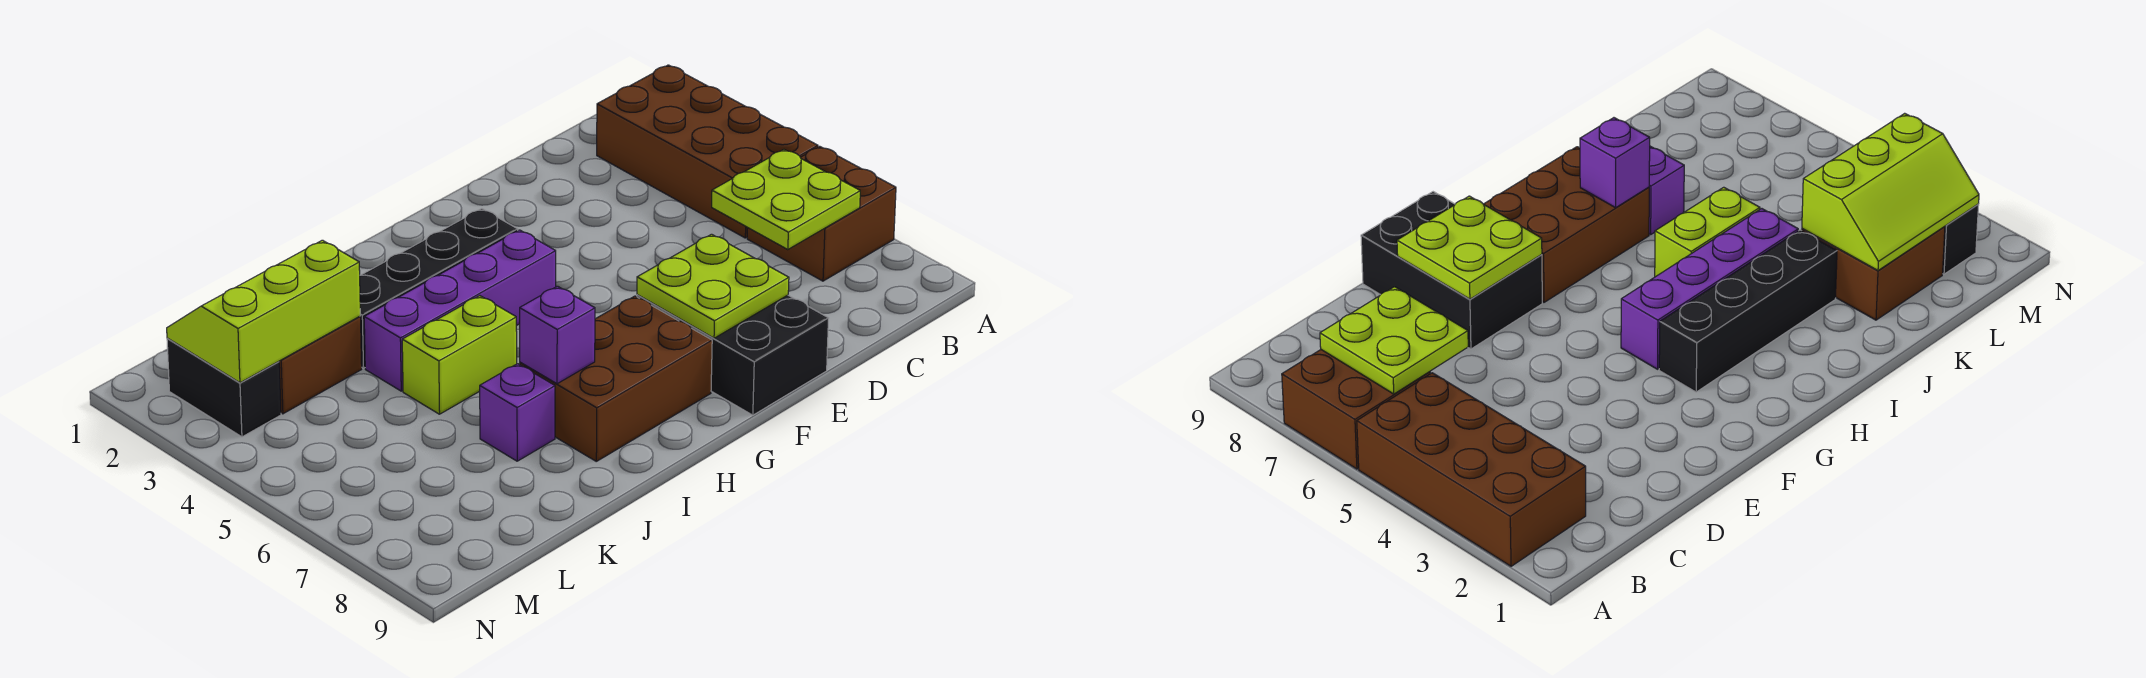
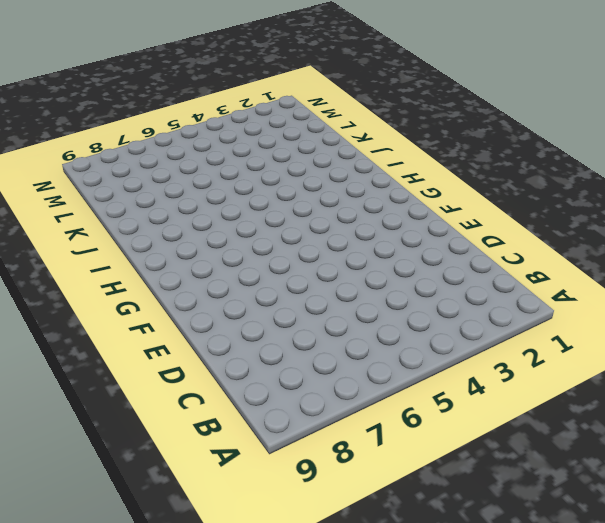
none -> brown brick A2:B5 level 1
none -> brown brick A6:B7 level 1
none -> black brick E7:F9 level 1

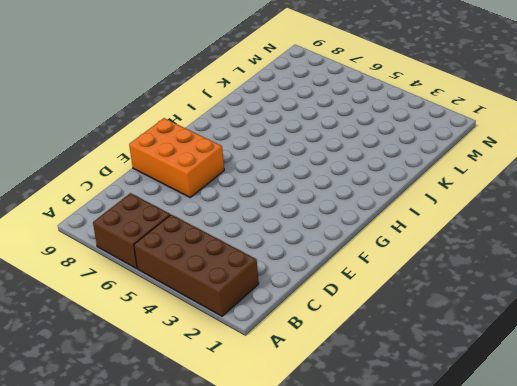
orange brick E7:F9 level 1 -> black brick E7:F9 level 1
none -> black brick G3:J3 level 1
none -> purple brick G4:J4 level 1
none -> brown brick G7:I8 level 1

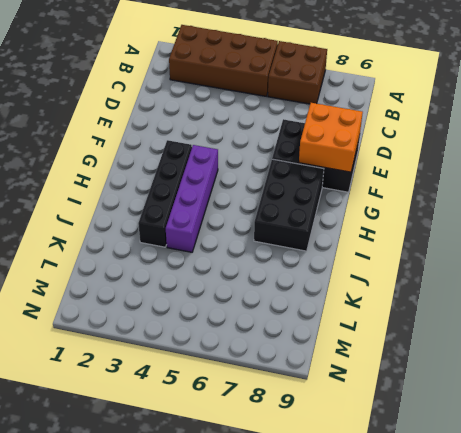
orange brick E8:F9 level 2 -> lime plate E7:F8 level 2
black brick G7:I8 level 1 -> brown brick G7:I8 level 1
none -> lime brick I5:J5 level 1
none -> purple brick J7 level 1
none -> brown brick K2:L3 level 1

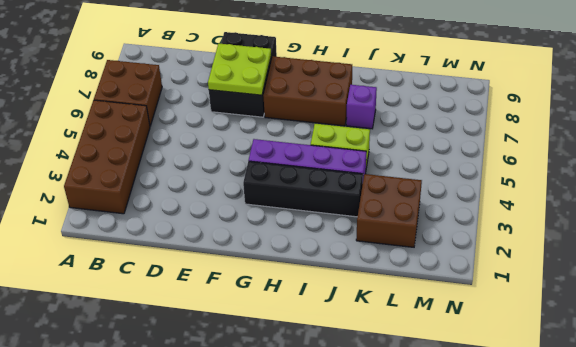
none -> black brick M2:M3 level 1
none -> lime plate B6:C7 level 2
none -> purple brick I7 level 2

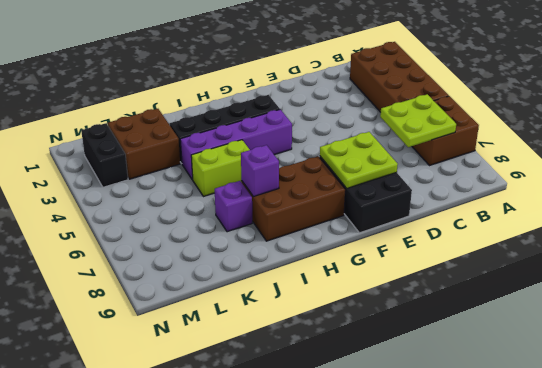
none -> lime slope K2:M3 level 2 top 3

